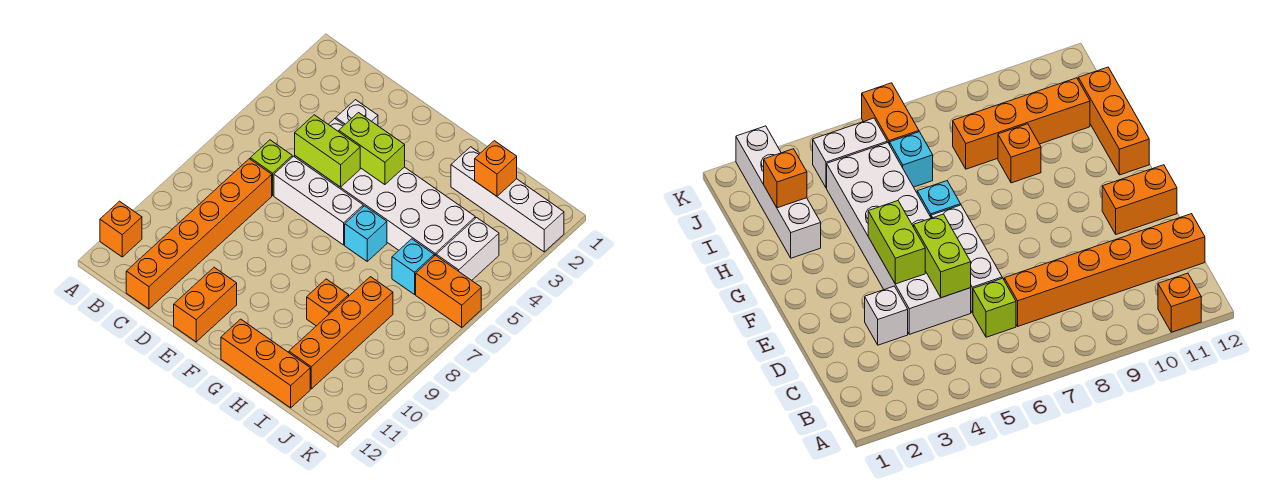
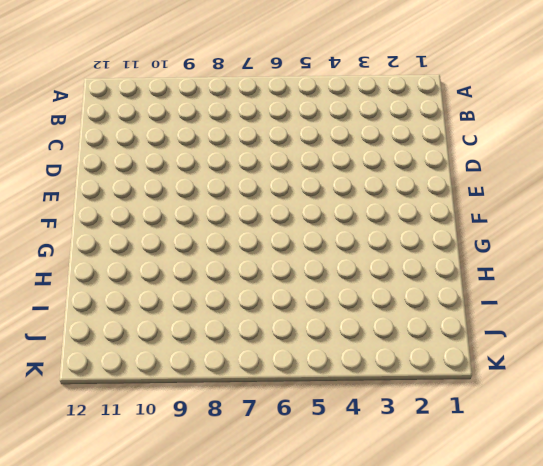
none -> orange brick A11 level 1
none -> lime brick C6 level 1
none -> orange brick C7:C12 level 1

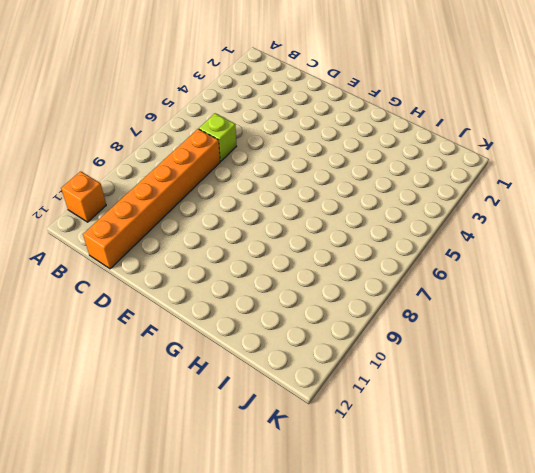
none -> white brick D3 level 1
none -> white brick D4:I5 level 1
none -> white brick D6:F6 level 1

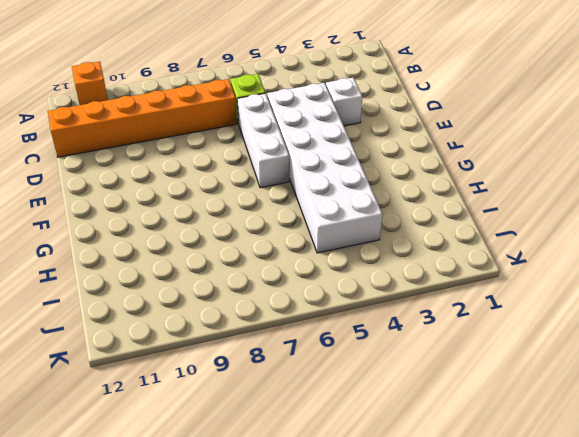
none -> orange brick E11:E12 level 1
none -> cyan brick G6 level 1
none -> orange brick G12:I12 level 1

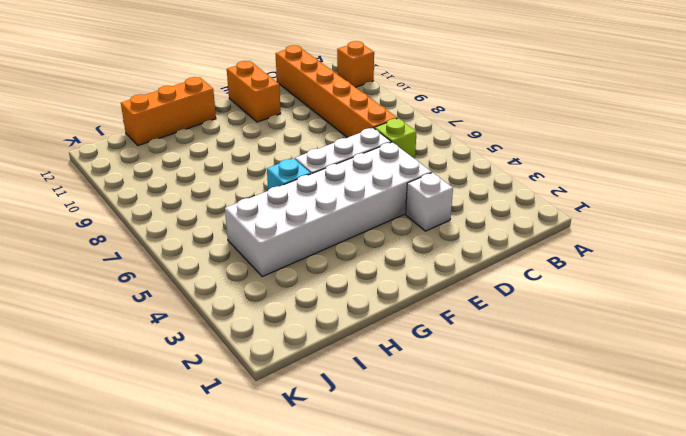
none -> white brick H2:K2 level 1
none -> orange brick H9 level 1
none -> cyan brick I6 level 1

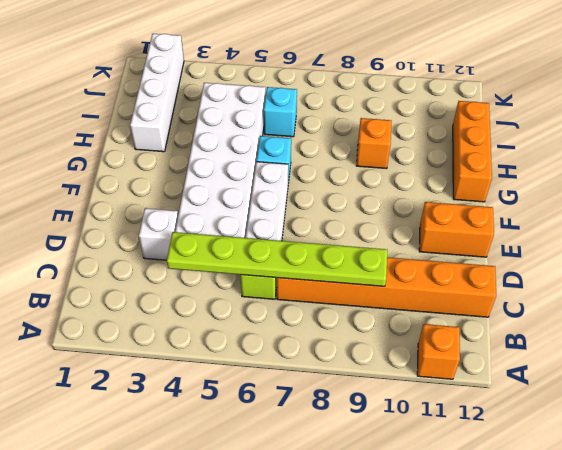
lime plate C4:C9 level 2 -> none
none -> orange brick I8:I11 level 1
none -> white brick J4:J5 level 1
none -> orange brick J6:K6 level 1

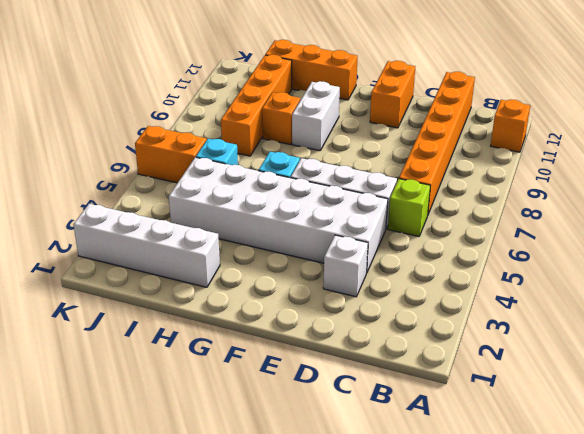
white brick G9:G10 level 1 -> white brick J4:J5 level 1
none -> lime brick D5:E5 level 2
none -> lime brick E4:F4 level 2
none -> orange brick I2 level 2

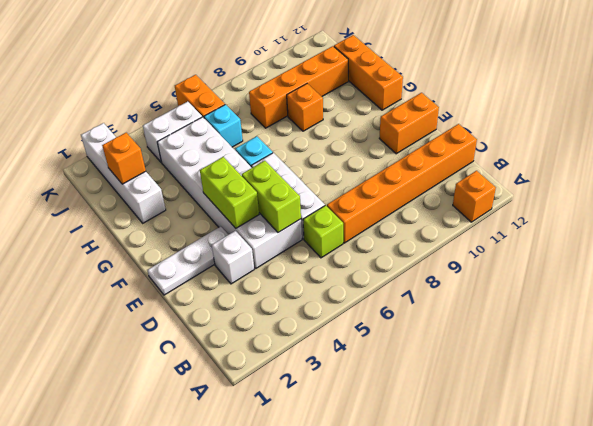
white plate E1:E3 level 1 -> none

